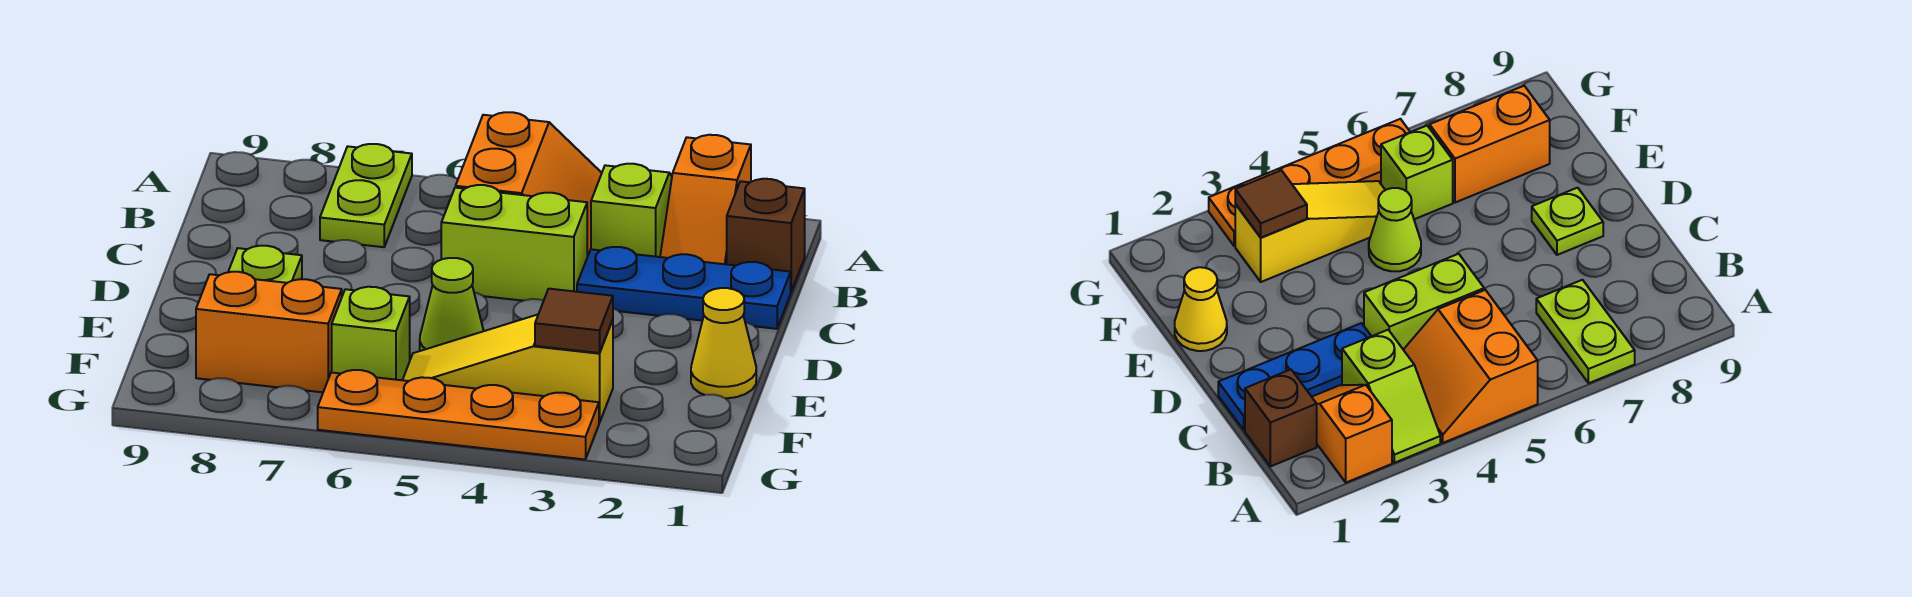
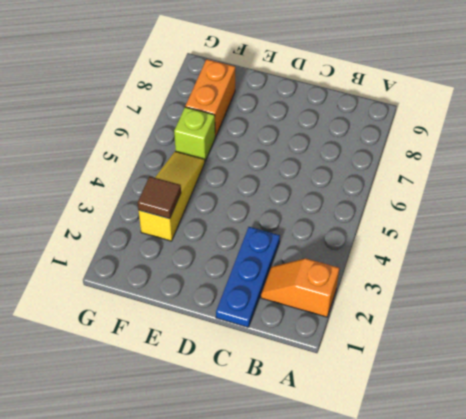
none -> lime slope A3:B3 level 1 top B
none -> orange slope A4:B5 level 1 top 5
none -> lime plate A7:B7 level 1

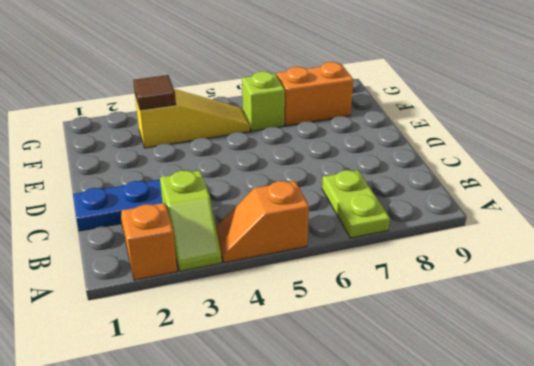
orange slope A4:A5 level 1 top 5 -> orange slope A4:B5 level 1 top 5
none -> brown brick B1 level 1
none -> lime brick C4:C5 level 1
none -> lime plate D8 level 1

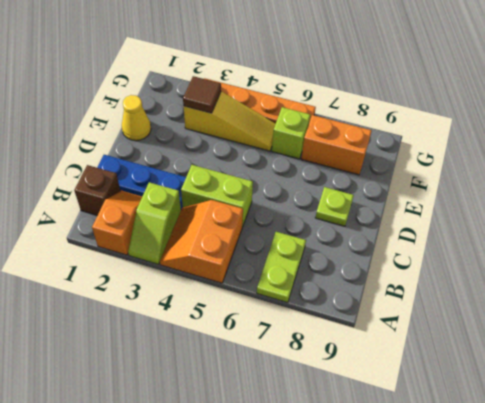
none -> lime cone E5 level 1

